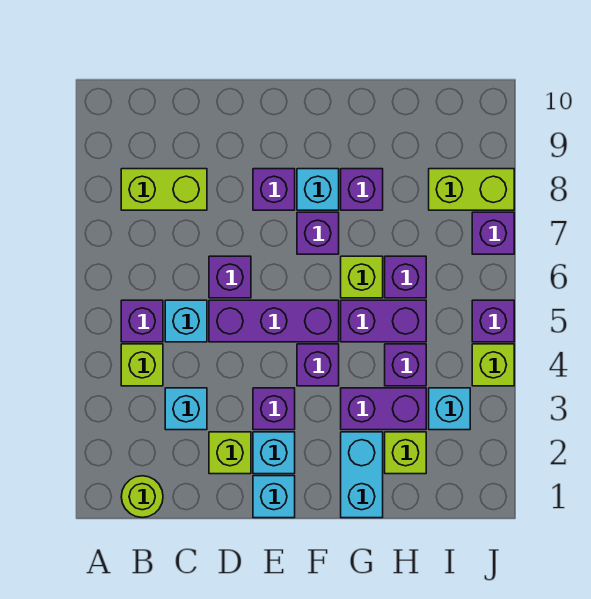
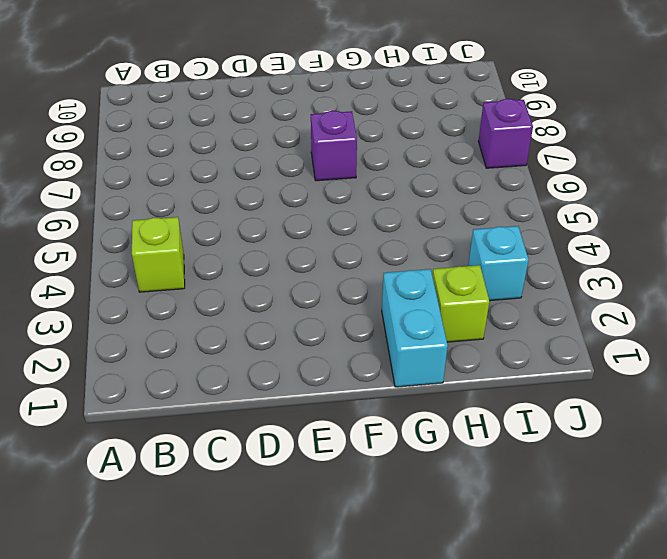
none -> lime round brick B1 level 1
none -> purple brick B5 level 1
none -> lime brick B8:C8 level 1

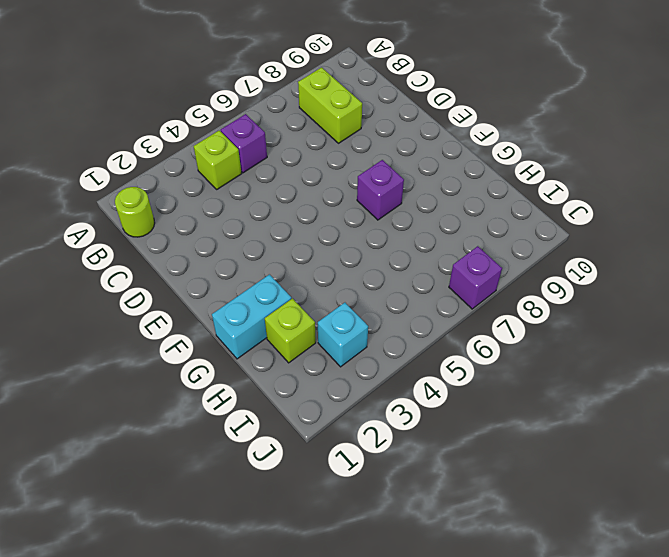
none -> cyan brick C3 level 1
none -> cyan brick C5 level 1
none -> lime brick D2 level 1

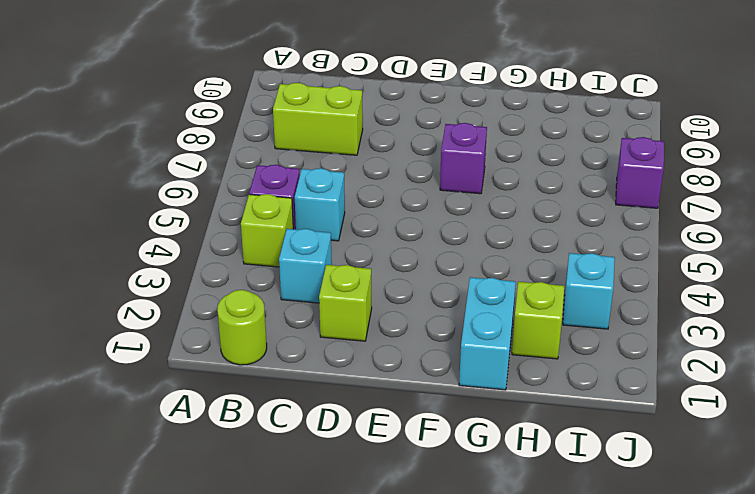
none -> purple brick D5:F5 level 1
none -> purple brick D6 level 1
none -> cyan brick E1 level 1

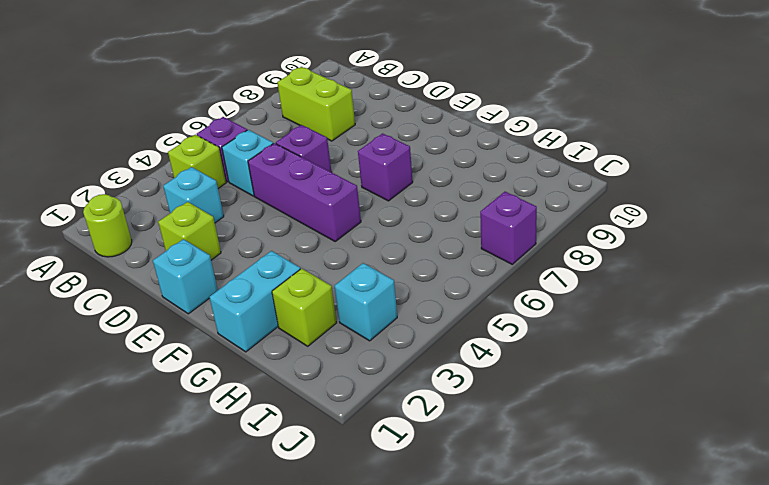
none -> cyan brick E2 level 1
none -> purple brick E3 level 1
none -> purple brick E8 level 1

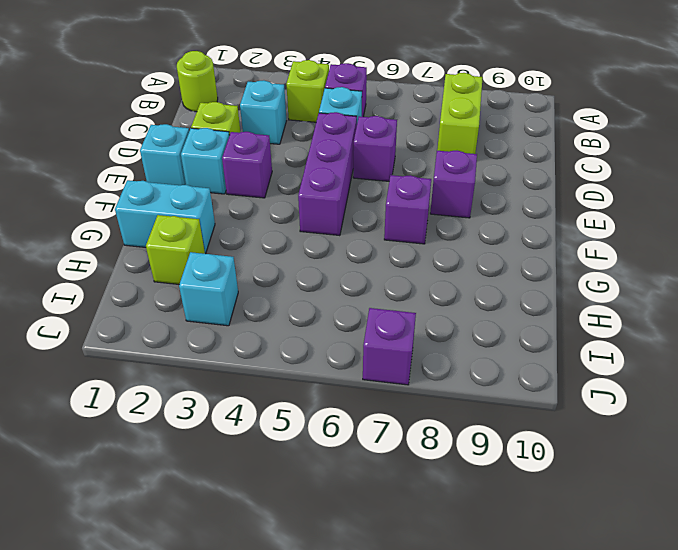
none -> purple brick F4 level 1
none -> cyan brick F8 level 1
none -> purple brick G3:H3 level 1

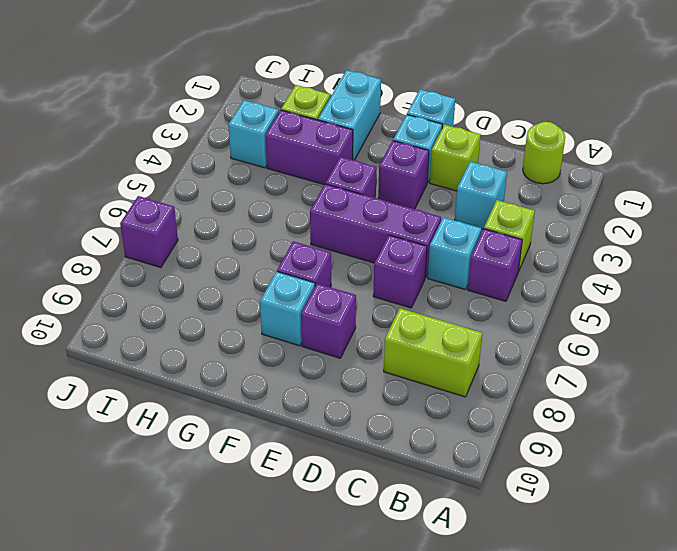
none -> purple brick G5:H5 level 1
none -> lime brick G6 level 1
none -> purple brick G8 level 1

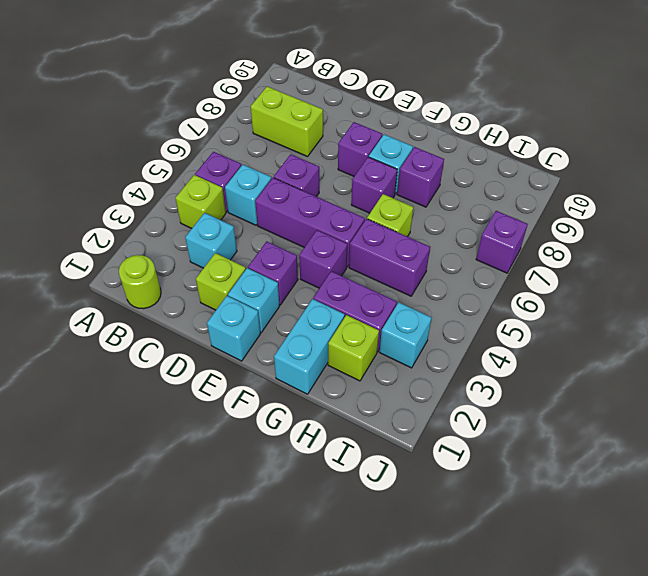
none -> purple brick H4 level 1
none -> purple brick H6 level 1
none -> lime brick I8:J8 level 1

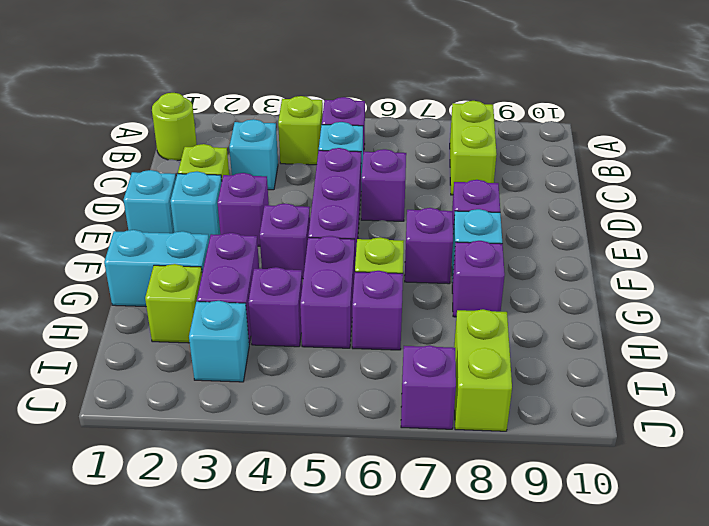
none -> lime brick J4 level 1
none -> purple brick J5 level 1

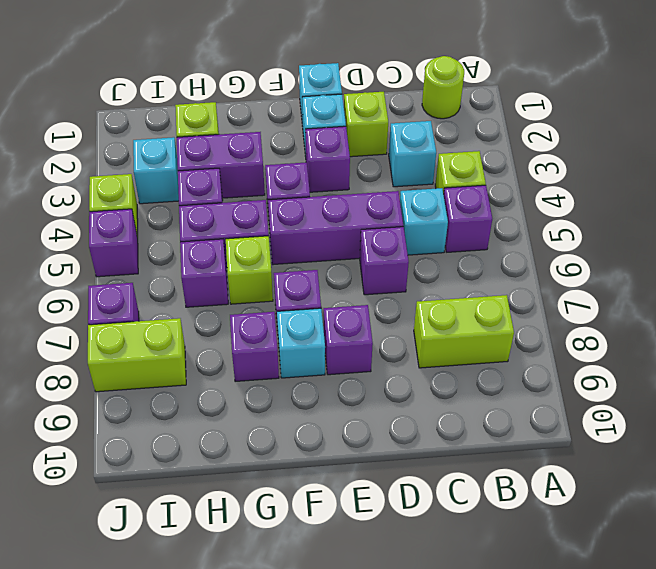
none -> cyan brick G1:G2 level 1

